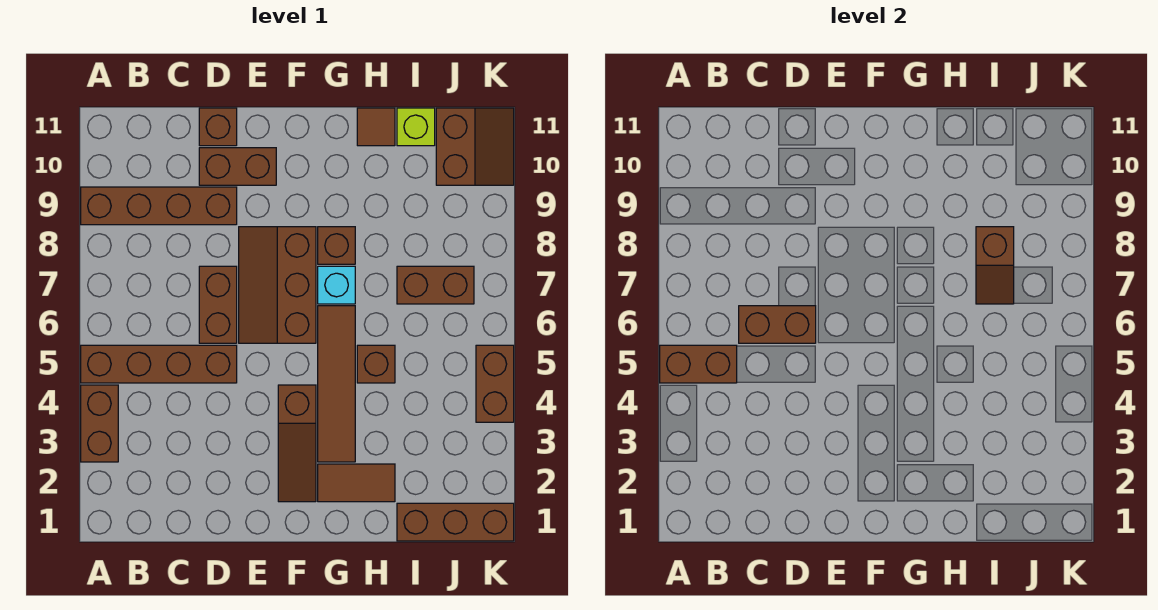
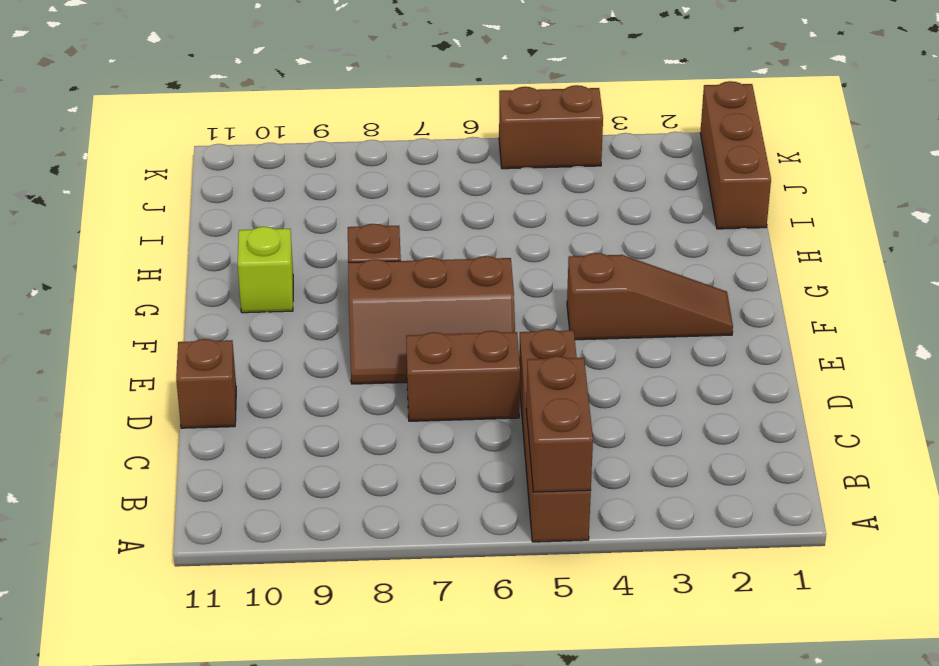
lime brick G10 level 1 -> lime brick I11 level 1
none -> brown brick A3:A4 level 1
none -> brown brick A9:D9 level 1
none -> brown brick D10:E10 level 1

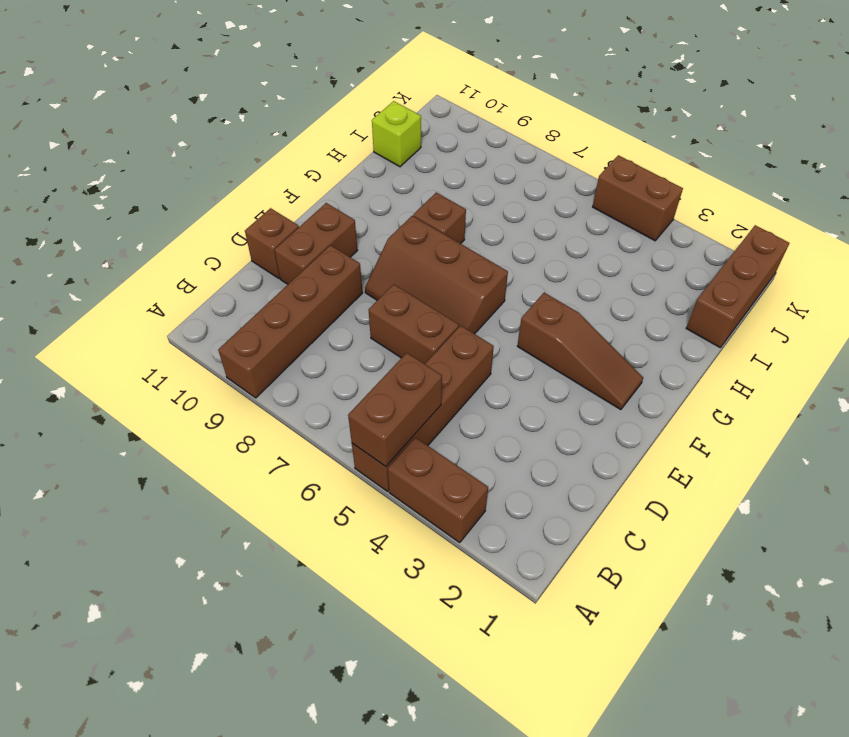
none -> brown tile G2:H2 level 1
none -> brown tile G3:G6 level 1
none -> cyan brick G7 level 1

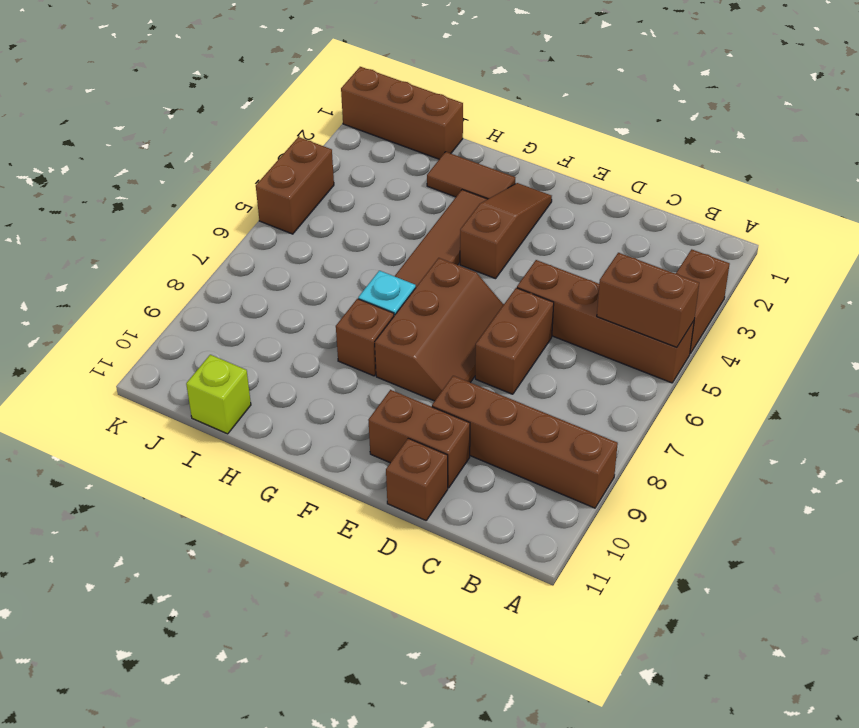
none -> brown brick H5 level 1
none -> brown tile H11 level 1
none -> brown brick I7:J7 level 1

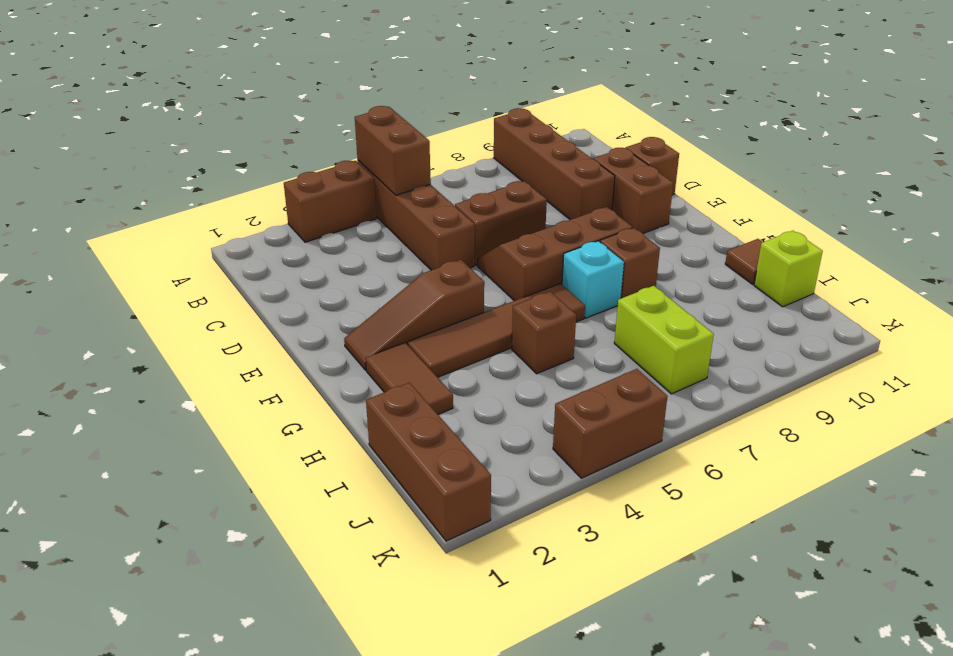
lime brick I7:J7 level 1 -> brown brick I7:J7 level 1
none -> brown slope J10:K11 level 1 top J
none -> brown brick C6:D6 level 2
none -> brown slope I7:I8 level 2 top 8

